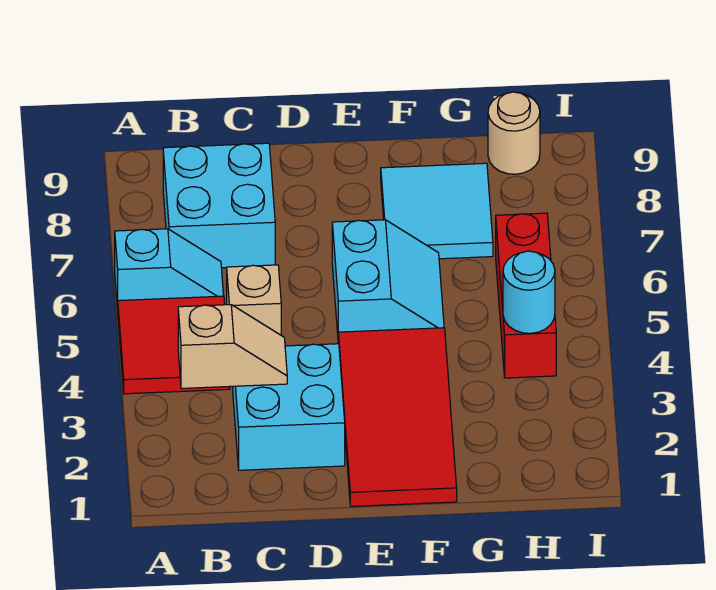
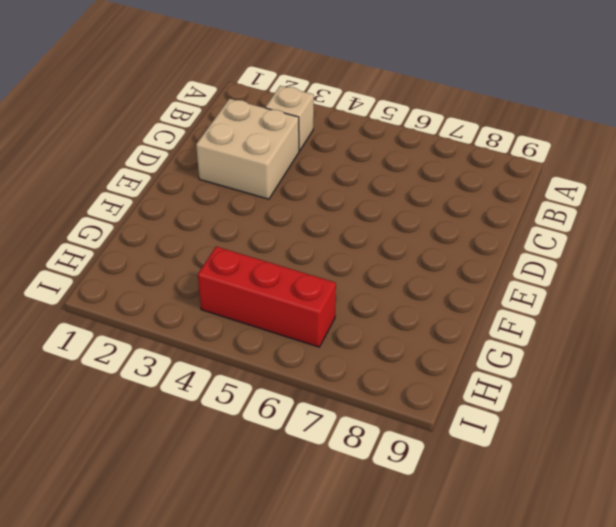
tan brick B3 level 1 -> tan brick C5 level 1
tan brick C2:D3 level 1 -> cyan brick C2:D3 level 1
none -> red tile A4:B5 level 1
none -> cyan slope A6:B6 level 1 top A
none -> cyan brick B7:C8 level 1

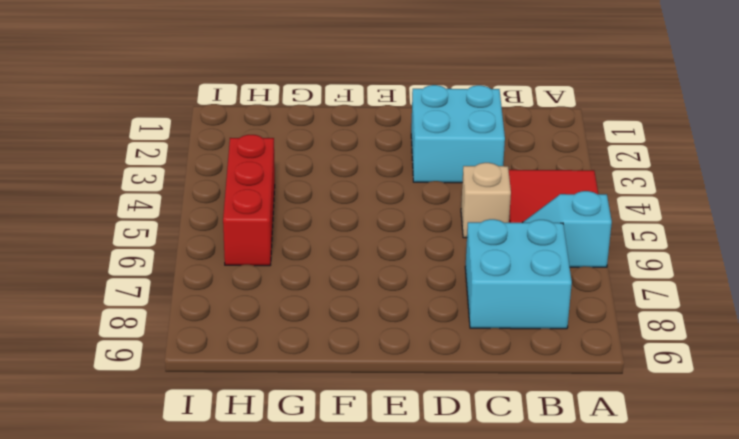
none -> red tile E1:F4 level 1
none -> cyan slope E5:F6 level 1 top E
none -> cyan tile F7:G8 level 1

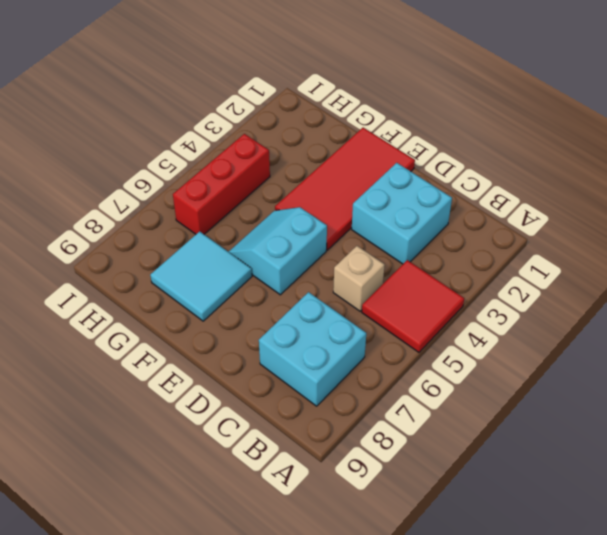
none -> cyan slope A6:B6 level 1 top A
none -> tan round brick H9 level 1
none -> tan slope B3:C3 level 2 top B

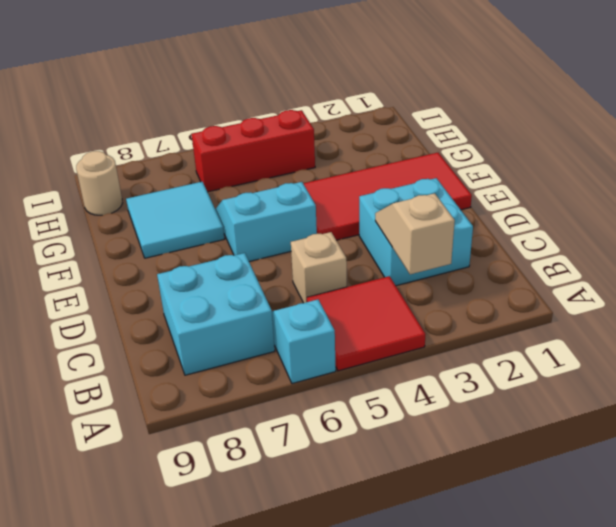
none -> cyan round brick H4 level 2

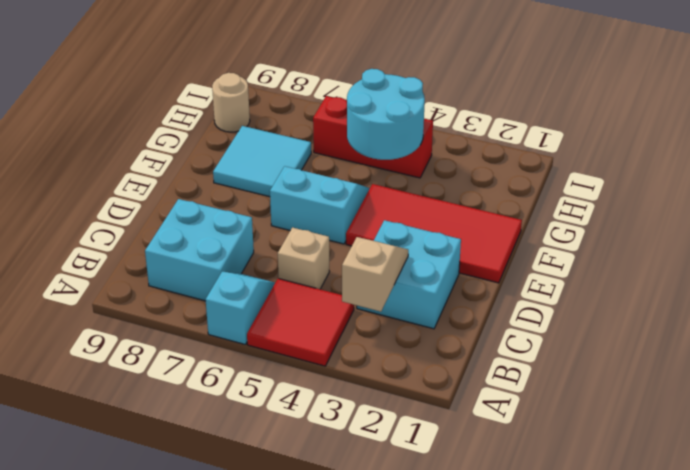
cyan round brick G4:H5 level 2 -> cyan round brick H4 level 2

